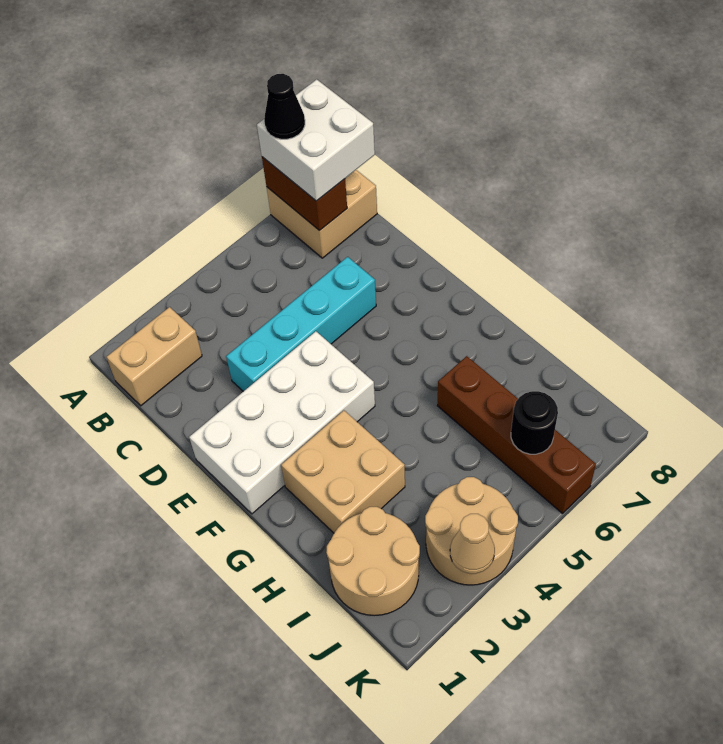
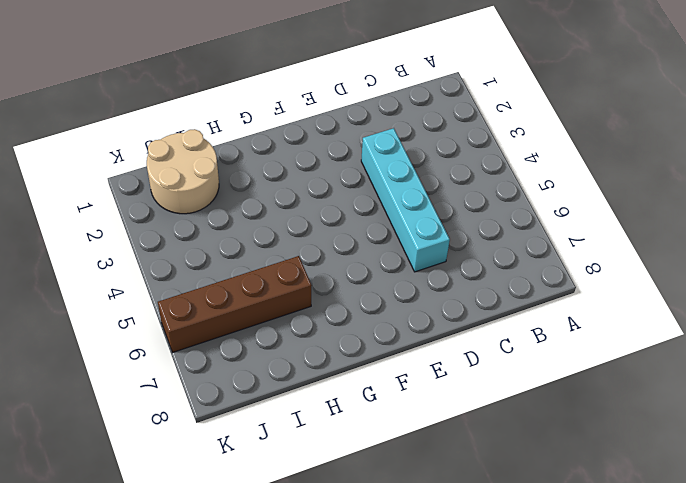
none -> tan brick A7:B8 level 1
none -> tan brick B1:B2 level 1
none -> white brick E1:F4 level 1

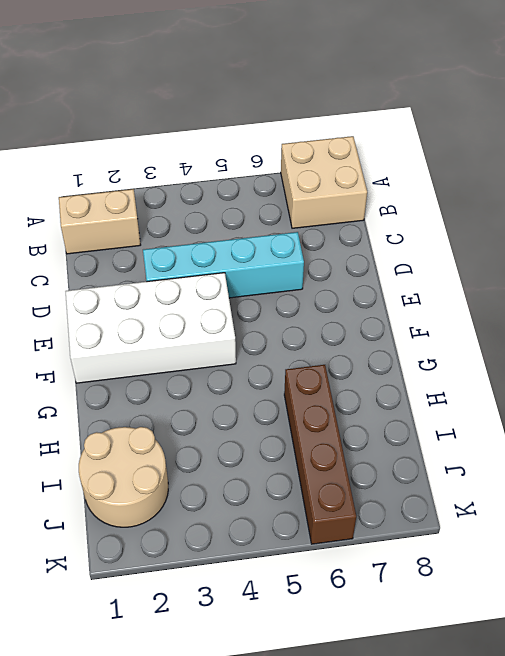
none -> tan brick G2:H3 level 1
none -> tan round brick J3:K4 level 1
none -> brown brick A7:B7 level 2

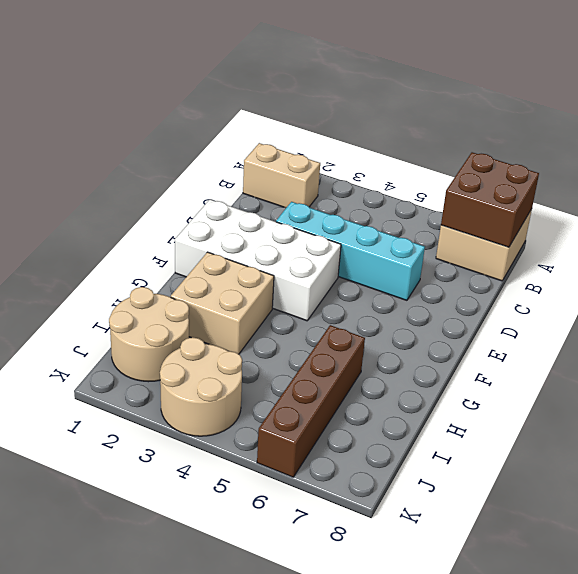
brown brick A7:B8 level 2 -> brown brick A7:B7 level 2
none -> black round brick J6 level 2
none -> tan cone K3 level 2
none -> white brick A7:B8 level 3

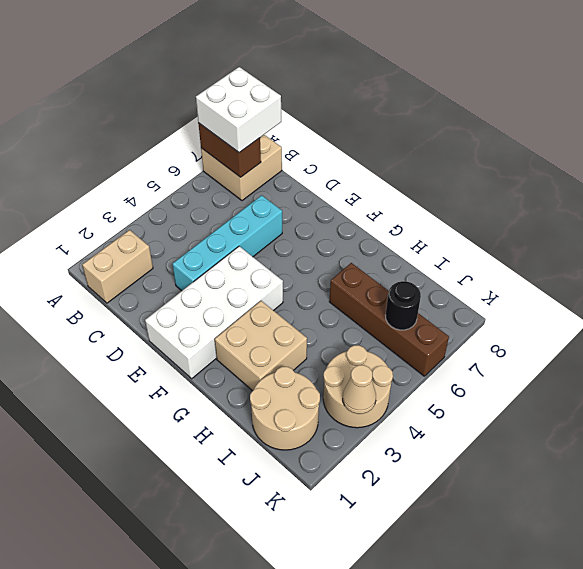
none -> black cone A7 level 4

